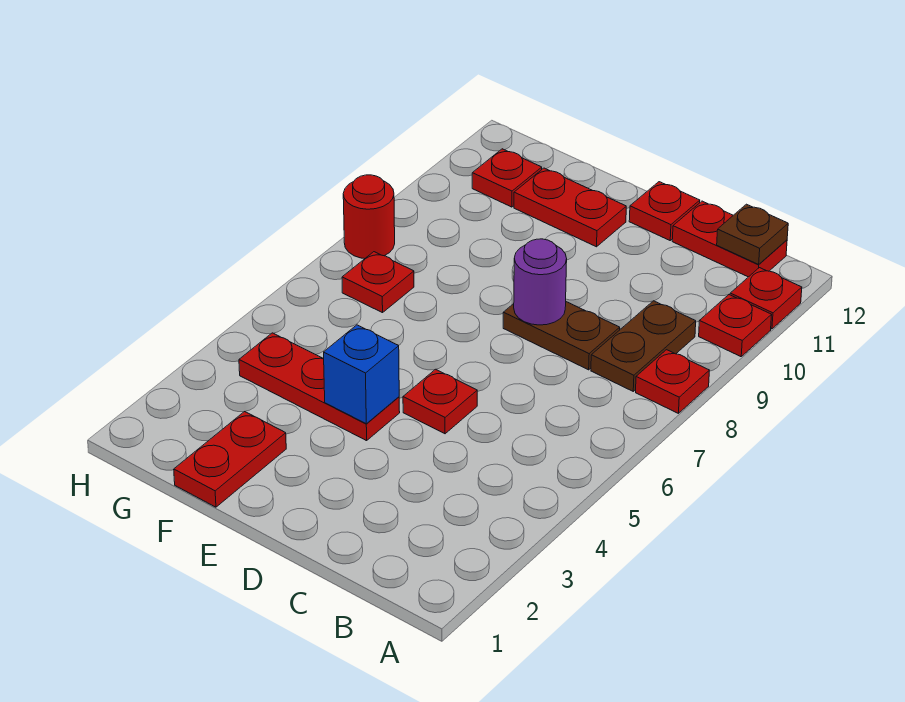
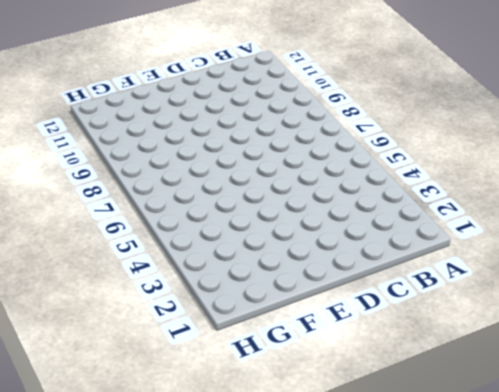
none -> red plate A8 level 1
none -> red plate A10 level 1
none -> red plate A11 level 1

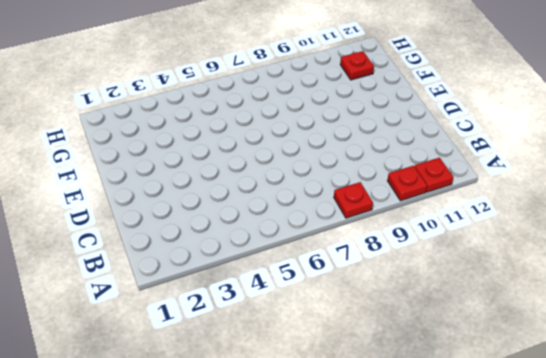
none -> brown plate B8:B9 level 1
none -> red plate B12:C12 level 1
none -> brown plate C8:D8 level 1

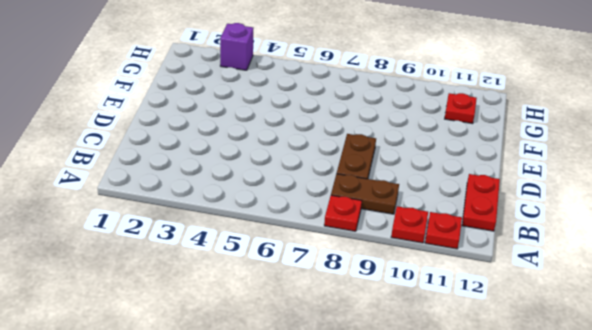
purple brick H3 level 1 -> none
none -> red plate D5 level 1
none -> red plate D12 level 1
none -> red plate E4:G4 level 1

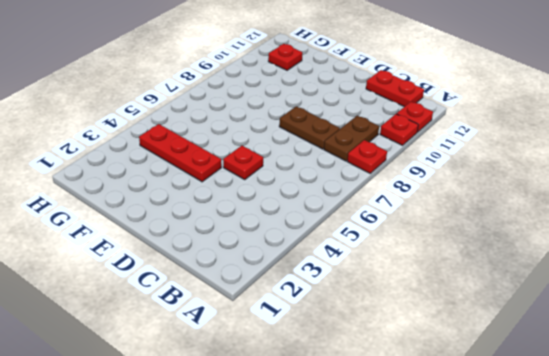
none -> red plate D12 level 1
none -> red plate E11:F11 level 1
none -> red plate F1:F2 level 1

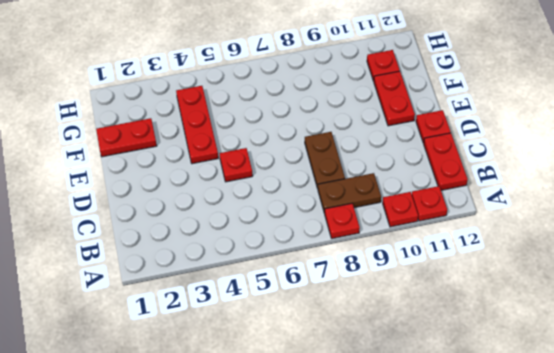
none -> red plate G7 level 1
none -> red round brick H8 level 1
none -> brown plate B12 level 2

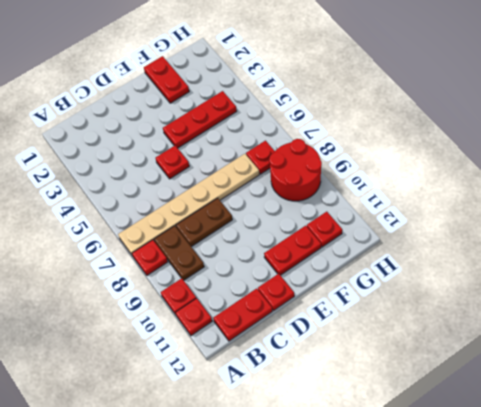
tan plate A7:F7 level 1 -> none
red round brick G8:H9 level 1 -> red round brick H8 level 1
none -> brown plate B12 level 2
none -> purple round brick D8 level 2
none -> blue brick E4 level 2

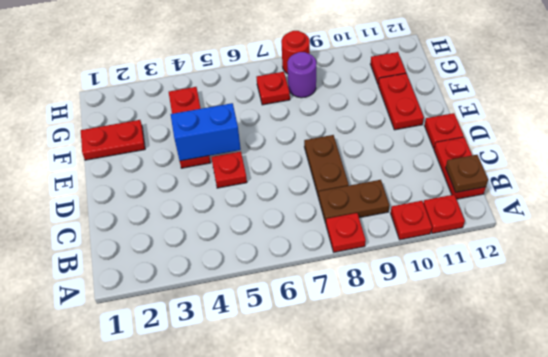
blue brick E4:E5 level 2 -> blue brick E4 level 2
purple round brick G8 level 1 -> purple round brick D8 level 2

